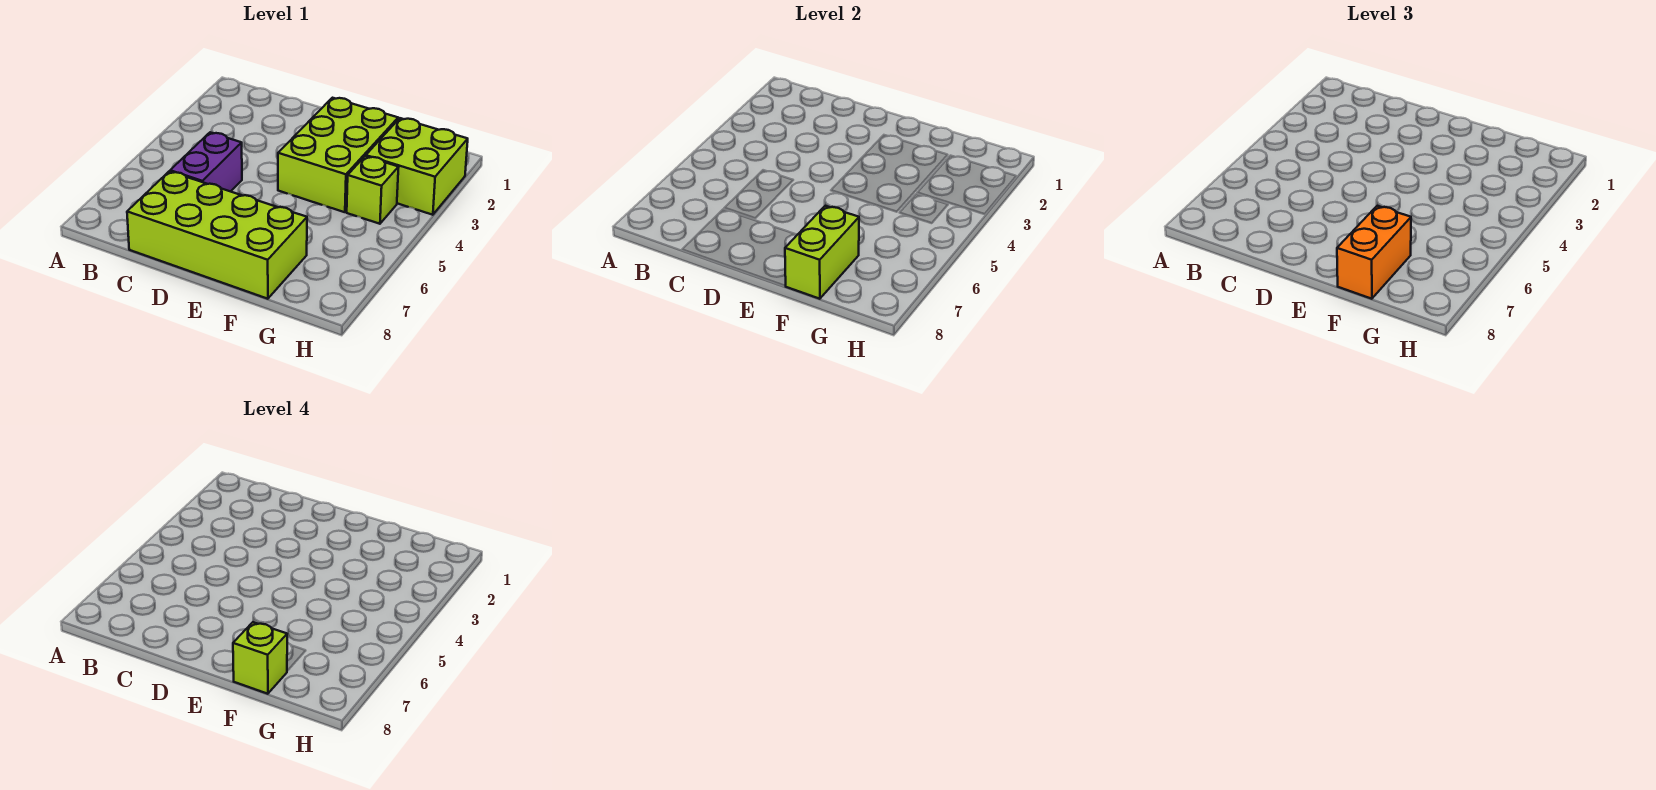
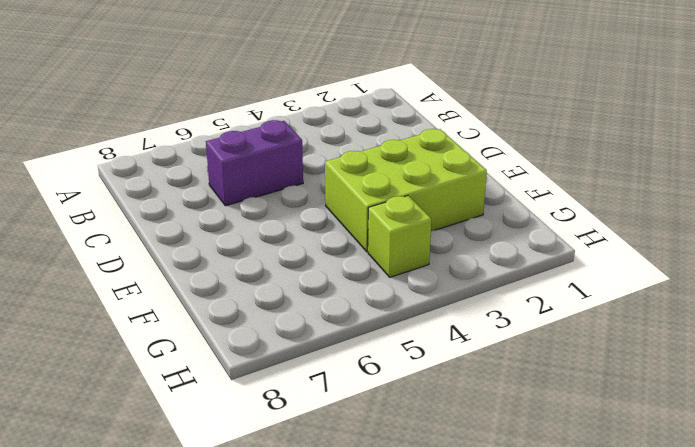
none -> lime brick C7:F8 level 1
none -> lime brick G2:H3 level 1

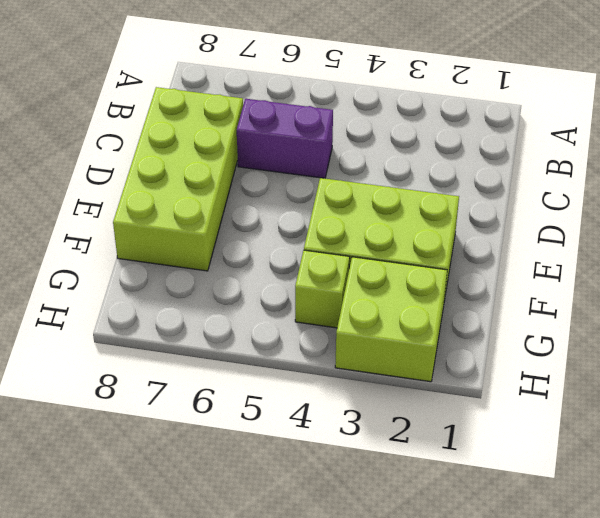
none -> lime brick F7:F8 level 2
none -> orange brick F7:F8 level 3

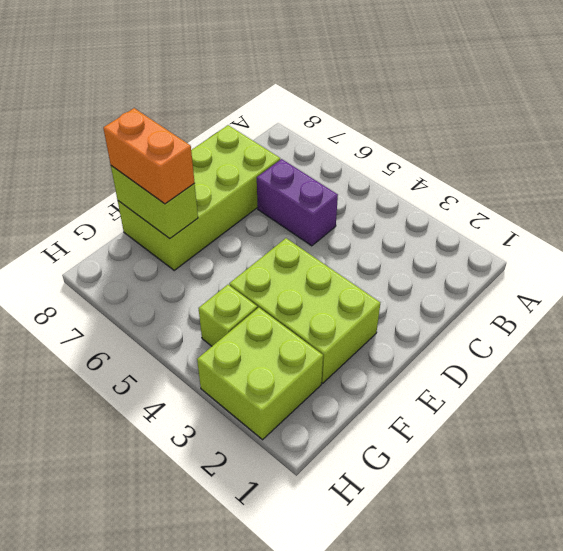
none -> lime brick F8 level 4

